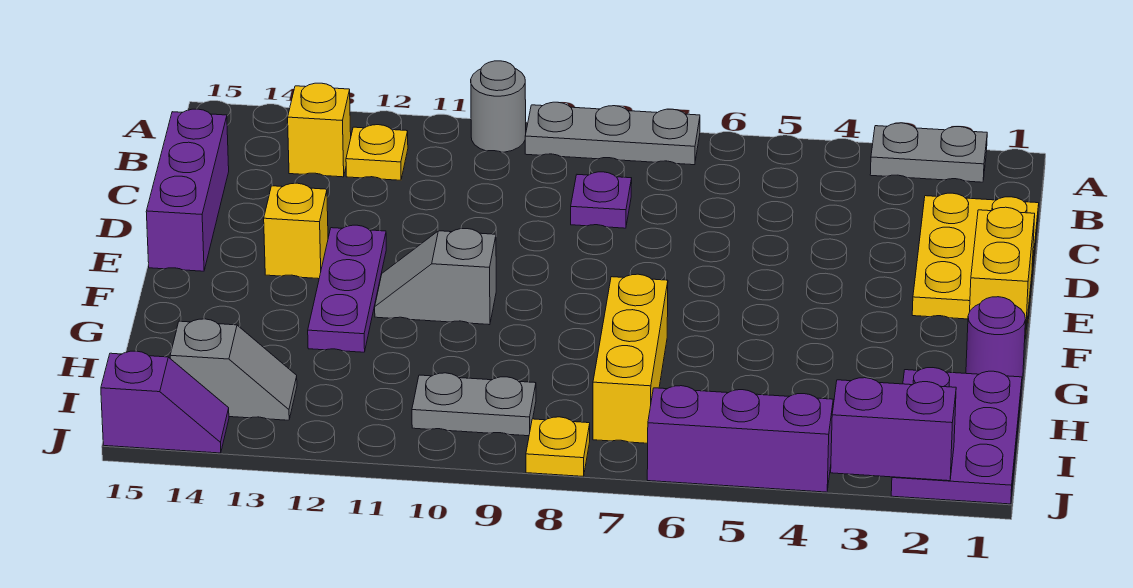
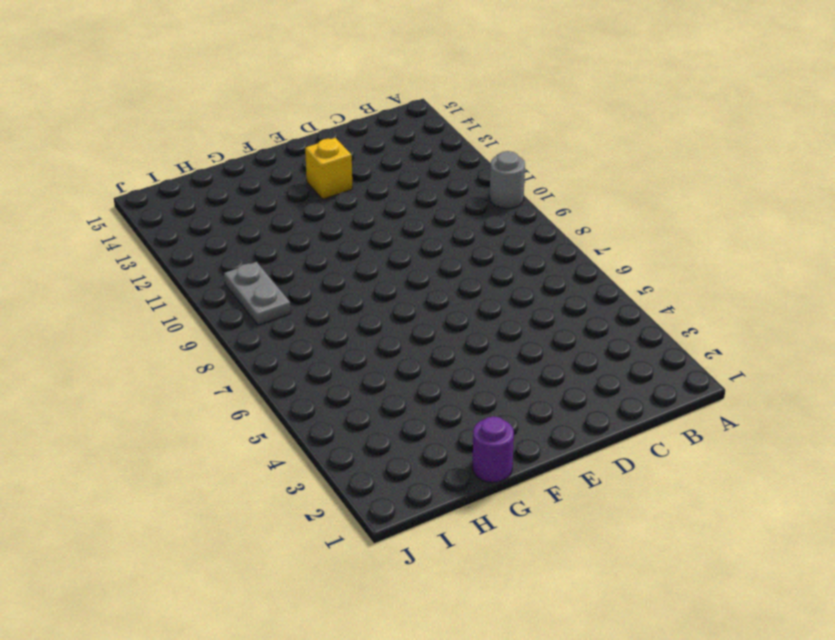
none -> grey plate A2:A3 level 1
none -> grey plate A7:A9 level 1
none -> yellow plate B12 level 1

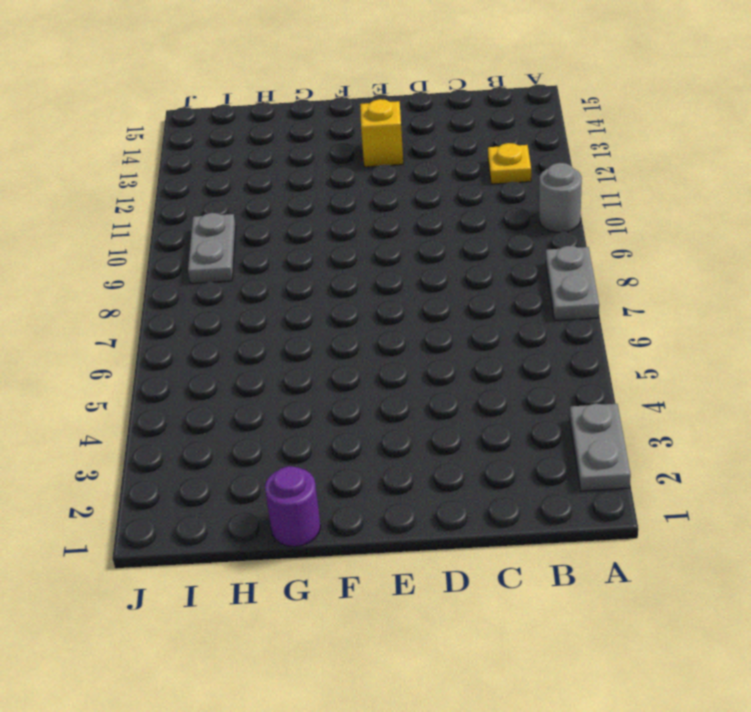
grey plate A7:A8 level 1 -> grey plate A7:A9 level 1
none -> yellow brick B13 level 1
none -> yellow plate C1:E2 level 1
none -> purple plate C8 level 1

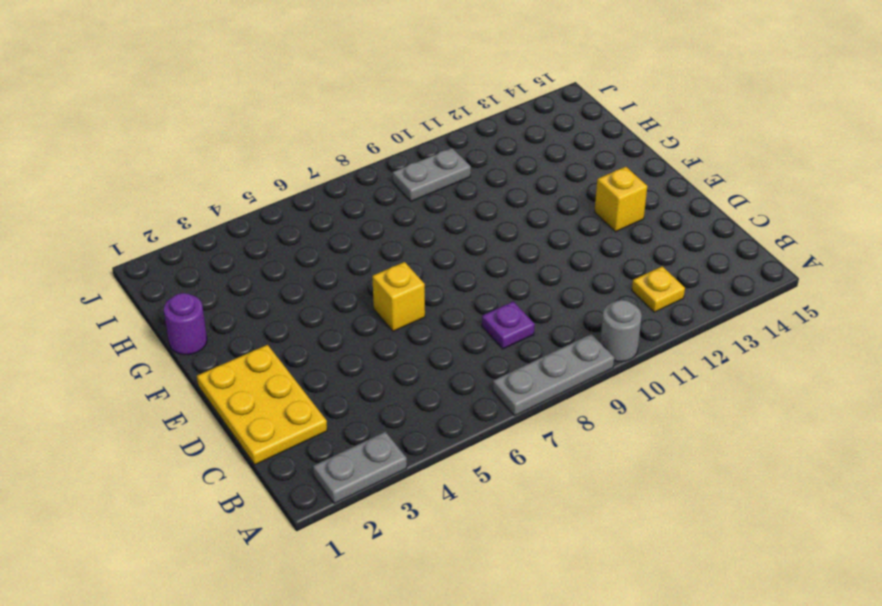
yellow brick E6 level 1 -> yellow brick B13 level 1
none -> purple brick C15:E15 level 1
none -> purple plate E12:G12 level 1
none -> grey slope F10:F11 level 1 top 10

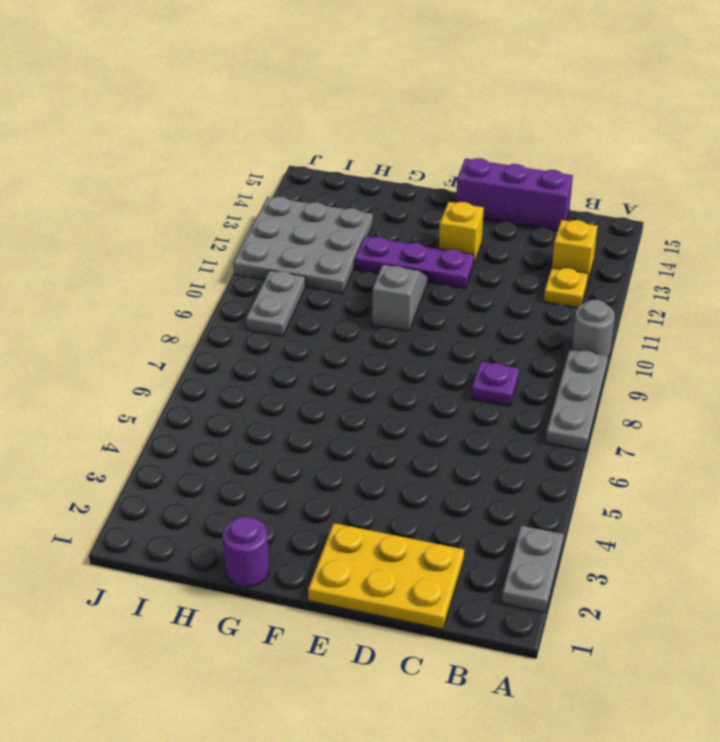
grey plate H11:J13 level 1 -> grey slope I13:I14 level 1 top 14
none -> yellow brick G7:I7 level 1
none -> purple plate H1:J2 level 1
none -> purple brick J4:J6 level 1

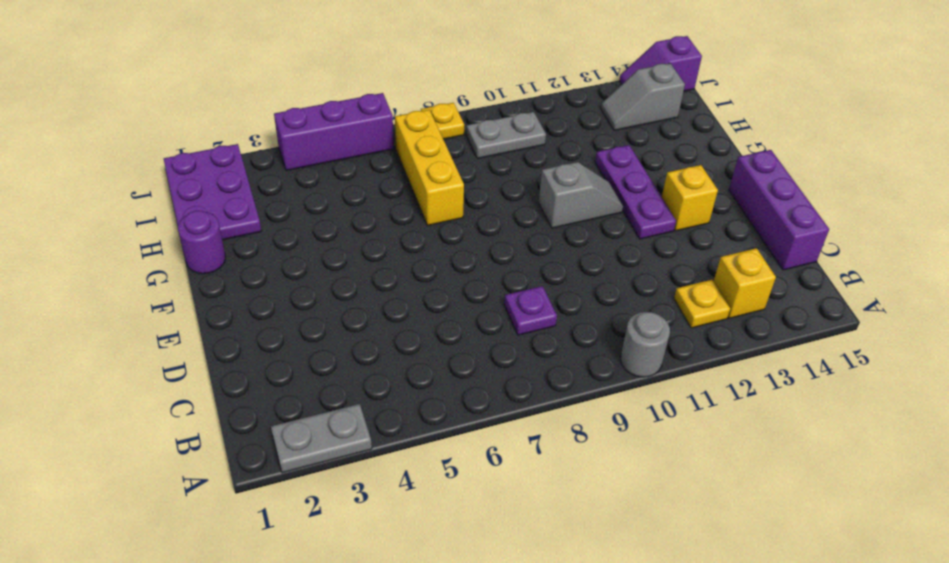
none -> grey plate A7:A9 level 1
none -> yellow plate C1:E2 level 1
none -> yellow brick E1:F1 level 2

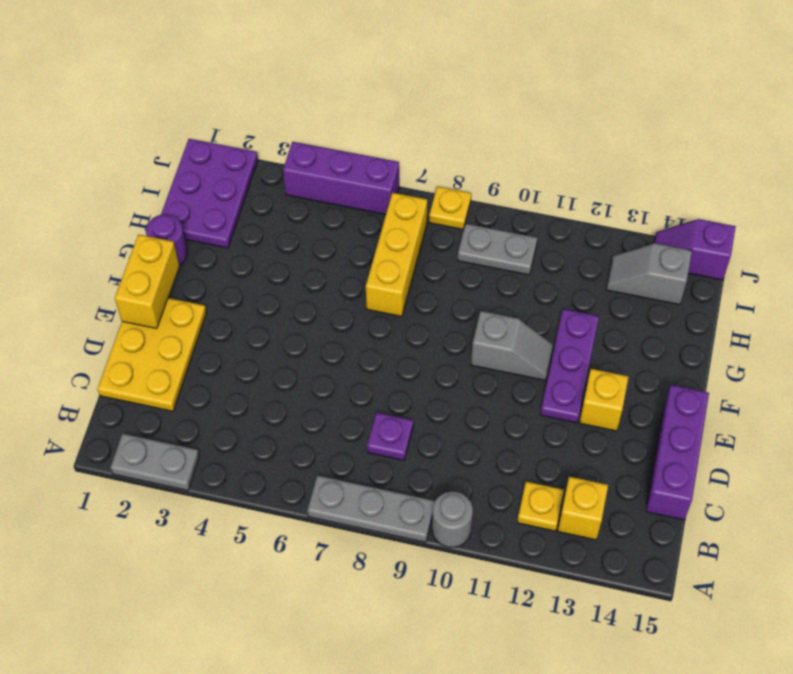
none -> purple brick J2:J3 level 2

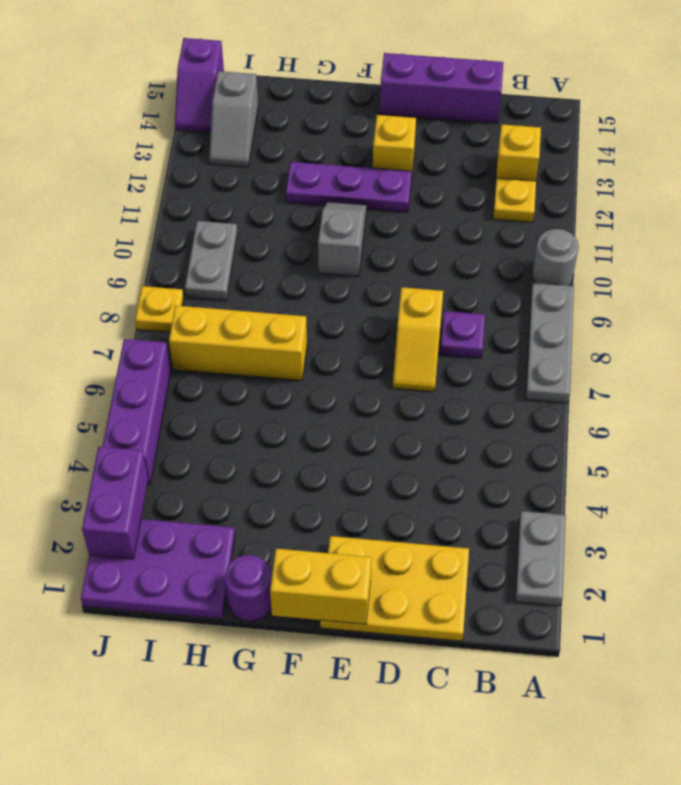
yellow slope D7:D8 level 1 top 8 -> none

